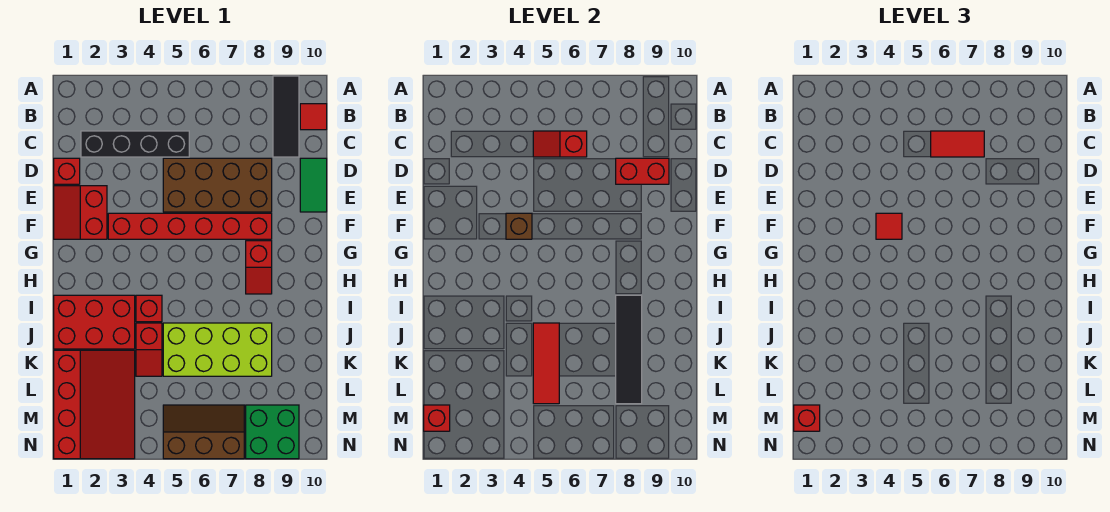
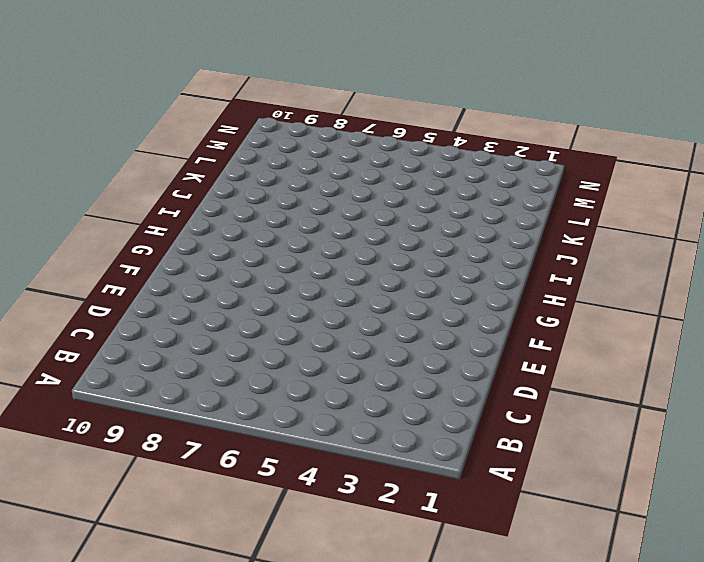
none -> black tile A9:C9 level 1
none -> red tile B10 level 1
none -> black brick C2:C5 level 1

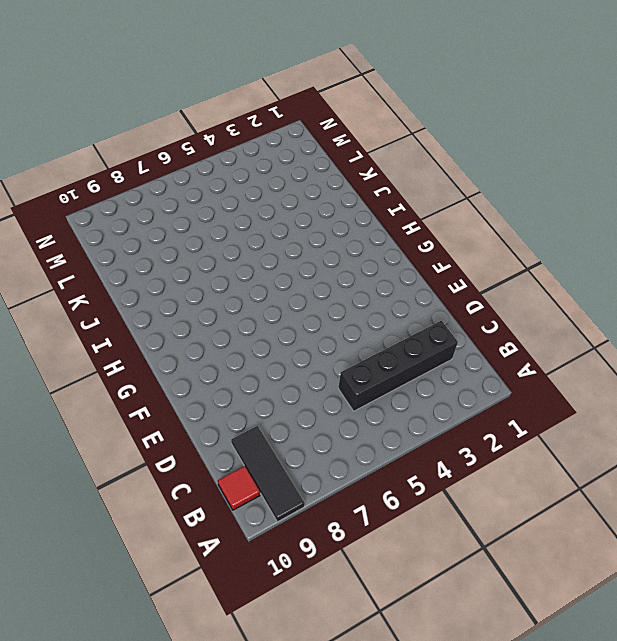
none -> red brick D1 level 1
none -> brown brick D5:E8 level 1
none -> green tile D10:E10 level 1

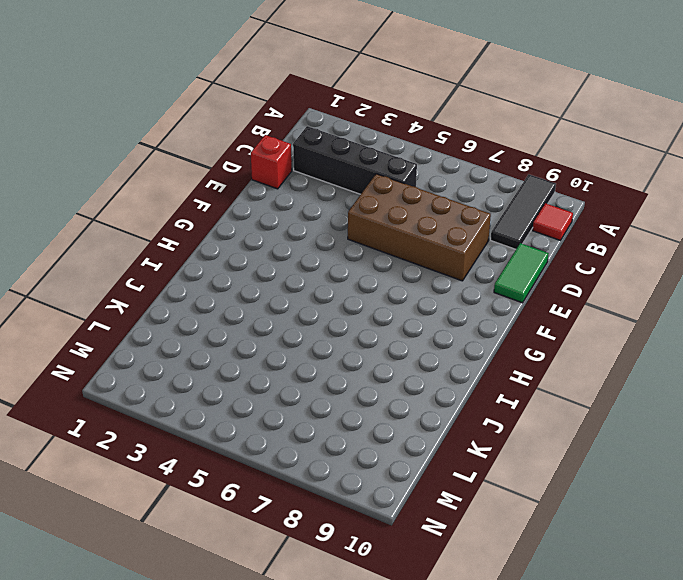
none -> red slope E1:F2 level 1 top 2
none -> red brick F3:F8 level 1
none -> red slope G8:H8 level 1 top G

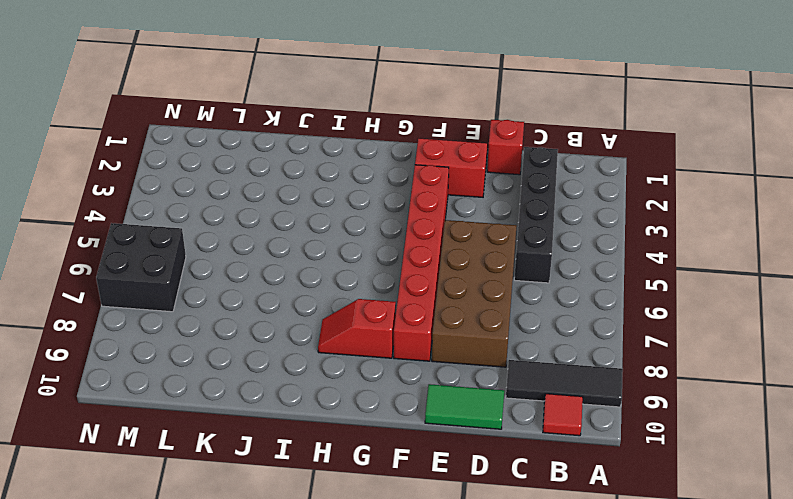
black brick M6:N7 level 1 -> brown slope M5:N7 level 1 top N
none -> red brick I1:J3 level 1
none -> red brick I4 level 1
none -> red slope J4:K4 level 1 top J

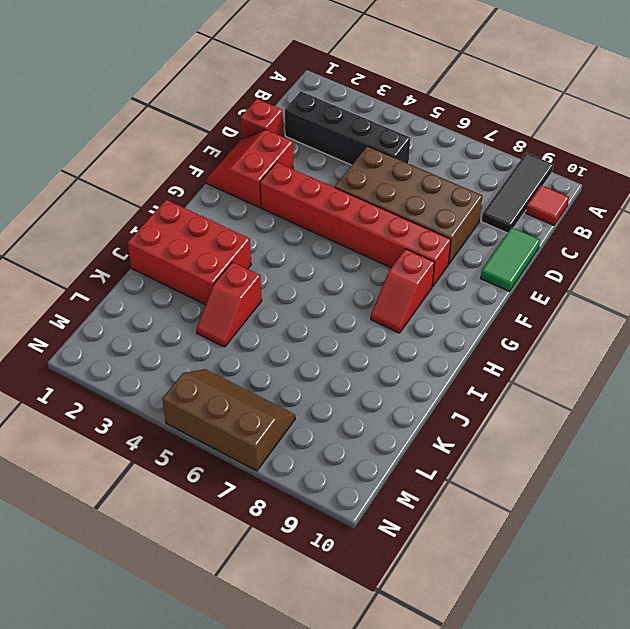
none -> red brick I4 level 1
none -> lime brick J5:K8 level 1
none -> red slope K1:N3 level 1 top 1

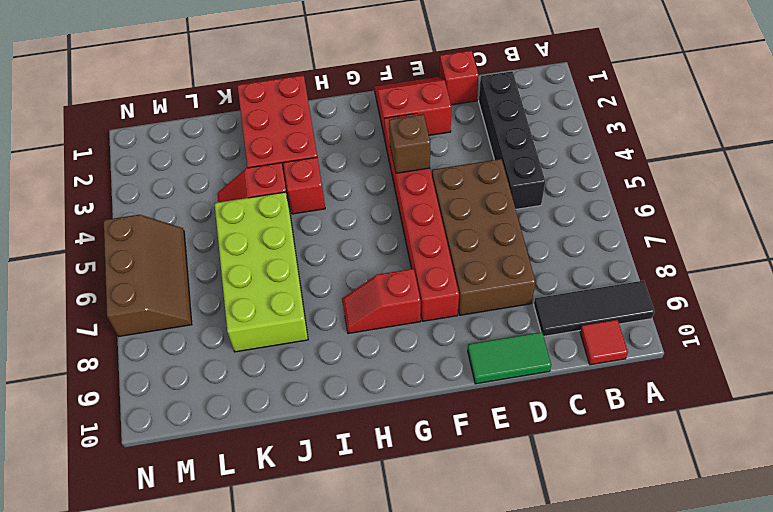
none -> red slope K1:N3 level 1 top 1
none -> green brick M8:N9 level 1
none -> red slope C5:C6 level 2 top 6

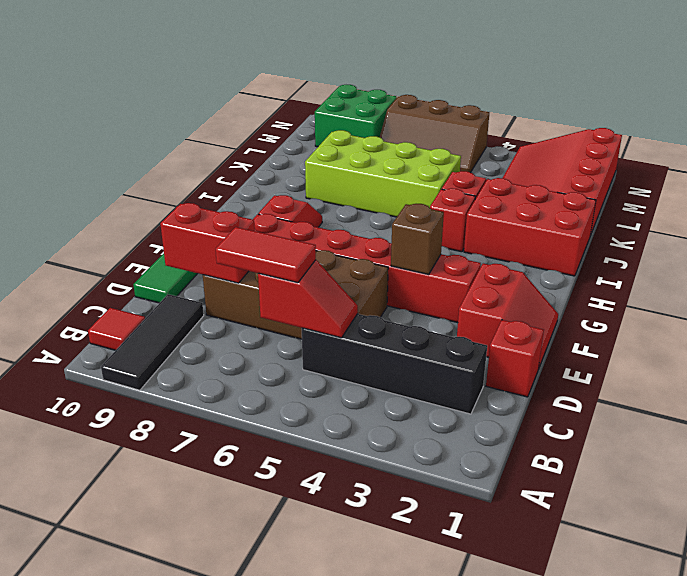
none -> black tile I8:L8 level 2
none -> red tile J5:L5 level 2
none -> red brick M1 level 2

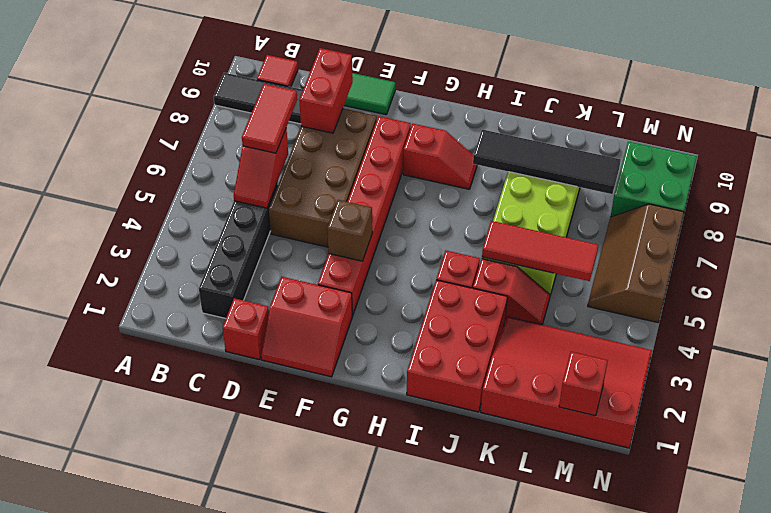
none -> red tile F4 level 3
none -> red brick M1 level 3

